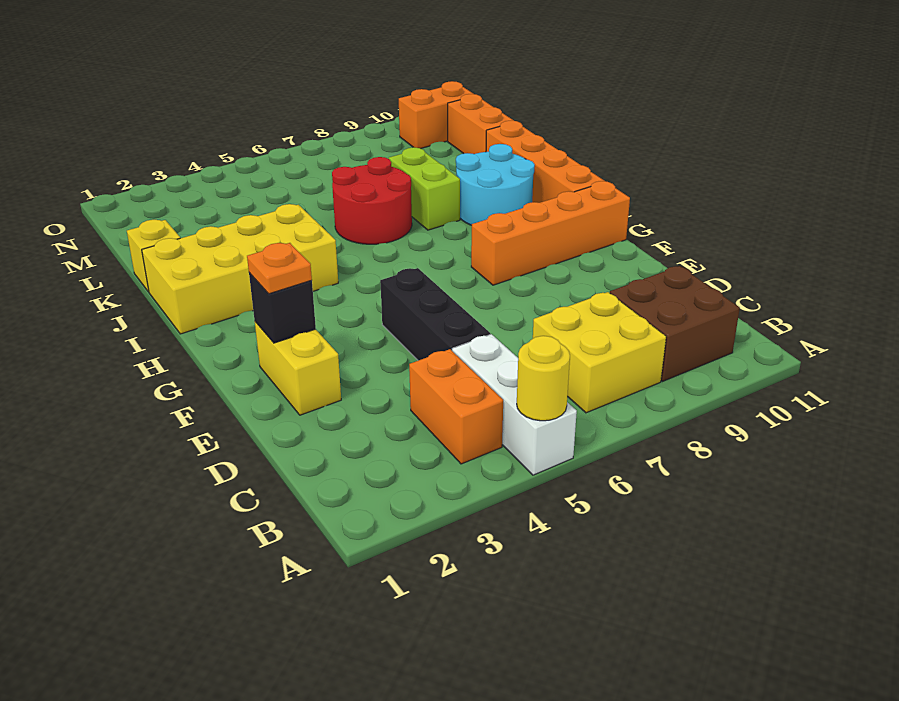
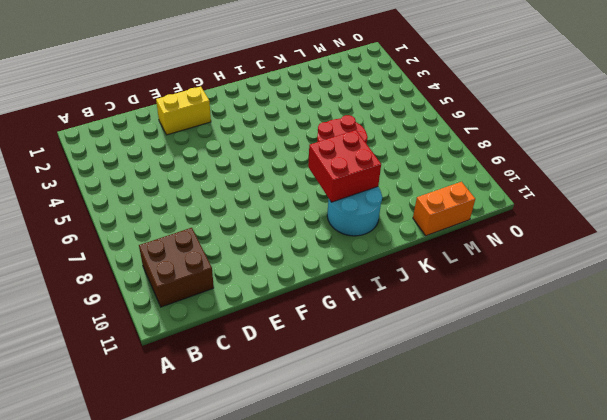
red brick I8:J9 level 2 -> none
none -> white brick A5:C5 level 1
none -> orange brick B4:C4 level 1
none -> yellow brick B7:C8 level 1

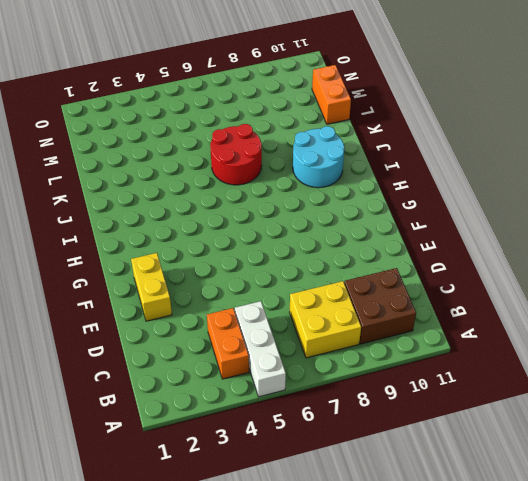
none -> black brick D5:F5 level 1
none -> orange brick G8:G11 level 1
none -> orange brick H11:K11 level 1

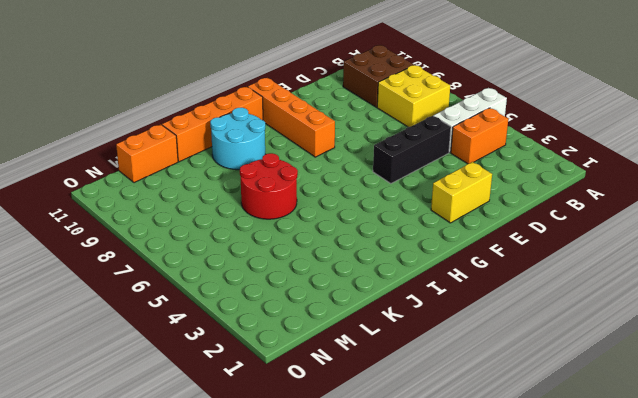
none -> yellow brick I1:J4 level 1
none -> lime brick J8:K8 level 1
none -> yellow brick K1 level 1

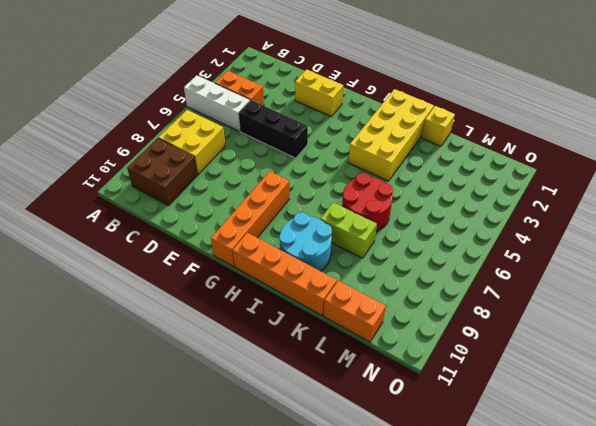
none -> orange brick N10:N11 level 1
none -> yellow round brick A5 level 2
none -> black brick F2 level 2

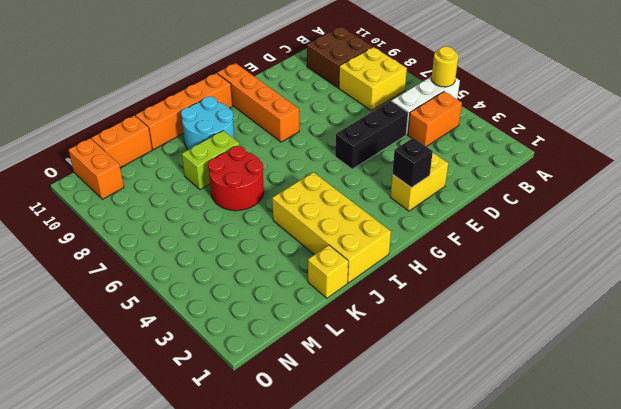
none -> orange plate F2 level 3

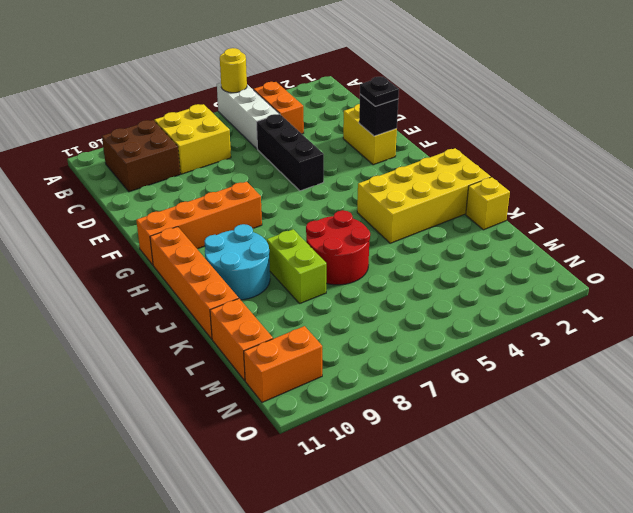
black plate F2 level 3 -> orange plate F2 level 3

